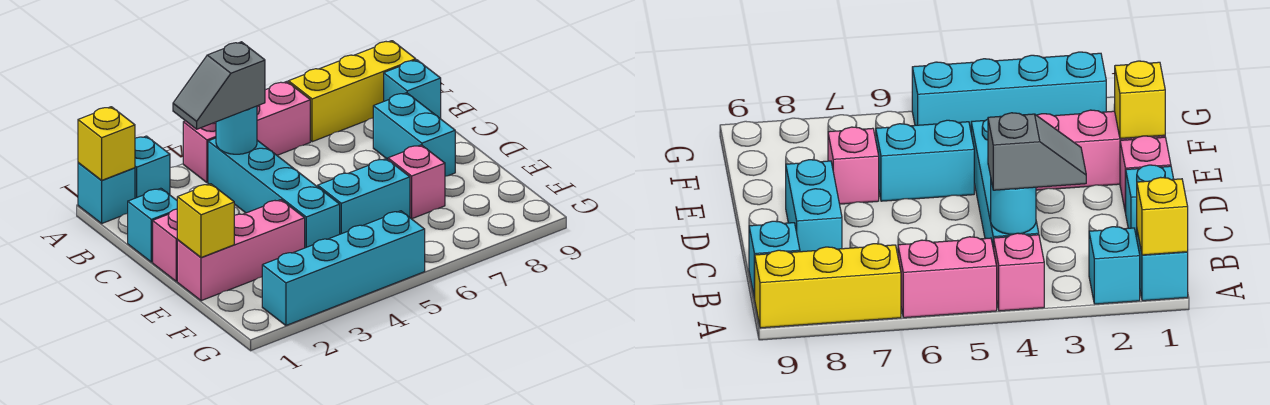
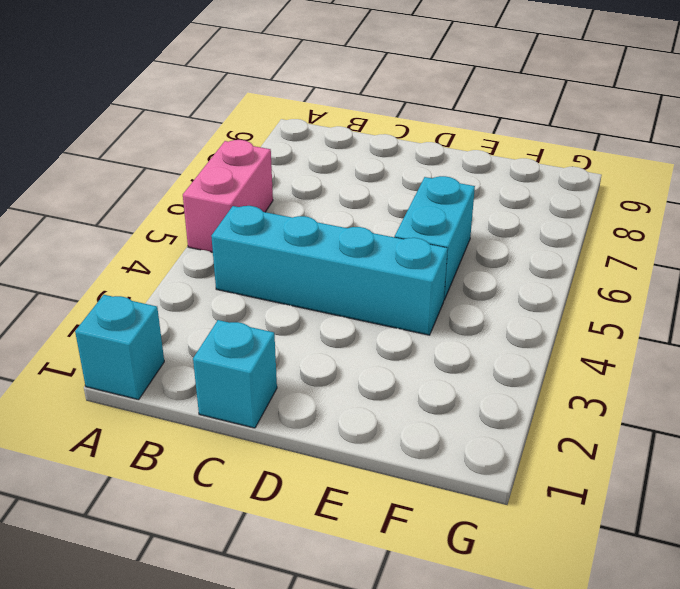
none -> cyan brick A2 level 1
none -> pink brick A4 level 1
none -> yellow brick A7:A9 level 1

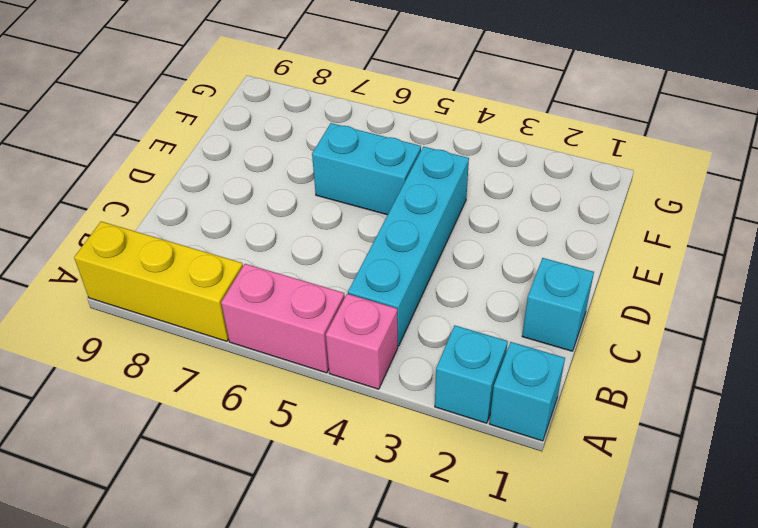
none -> cyan brick B9 level 1
none -> cyan brick C8:D8 level 1
none -> pink brick D1 level 1

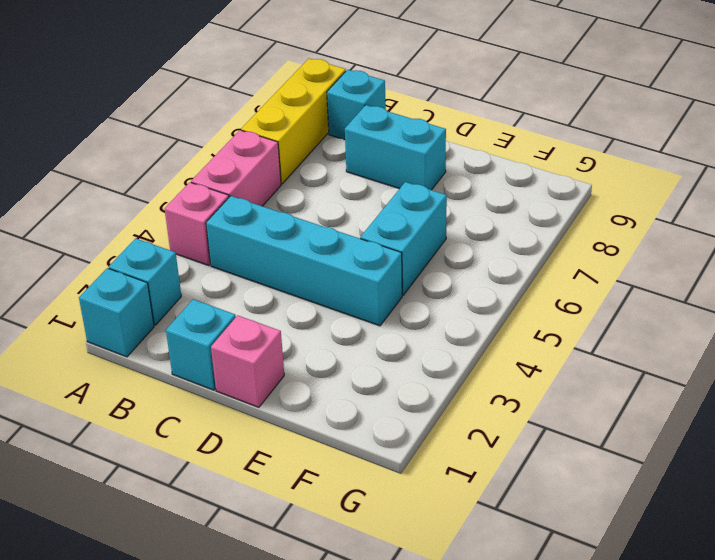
none -> pink brick E1:E3 level 1
none -> pink brick E7 level 1
none -> cyan brick G2:G5 level 1

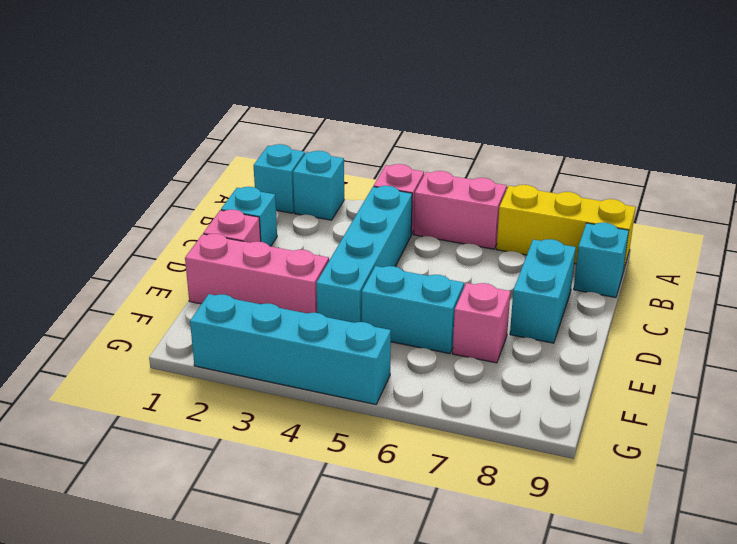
none -> yellow brick A1 level 2
none -> cyan round brick B4 level 2
none -> yellow brick E1 level 2

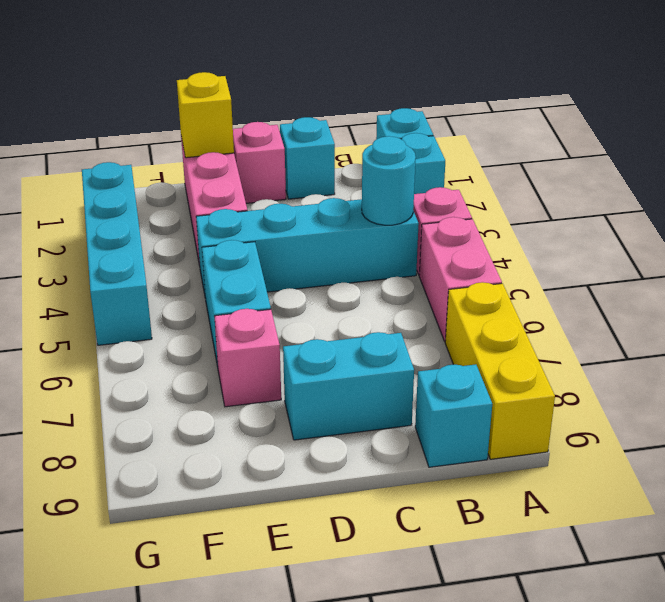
none -> yellow brick A1 level 2
none -> grey slope B3:B4 level 3 top 4

